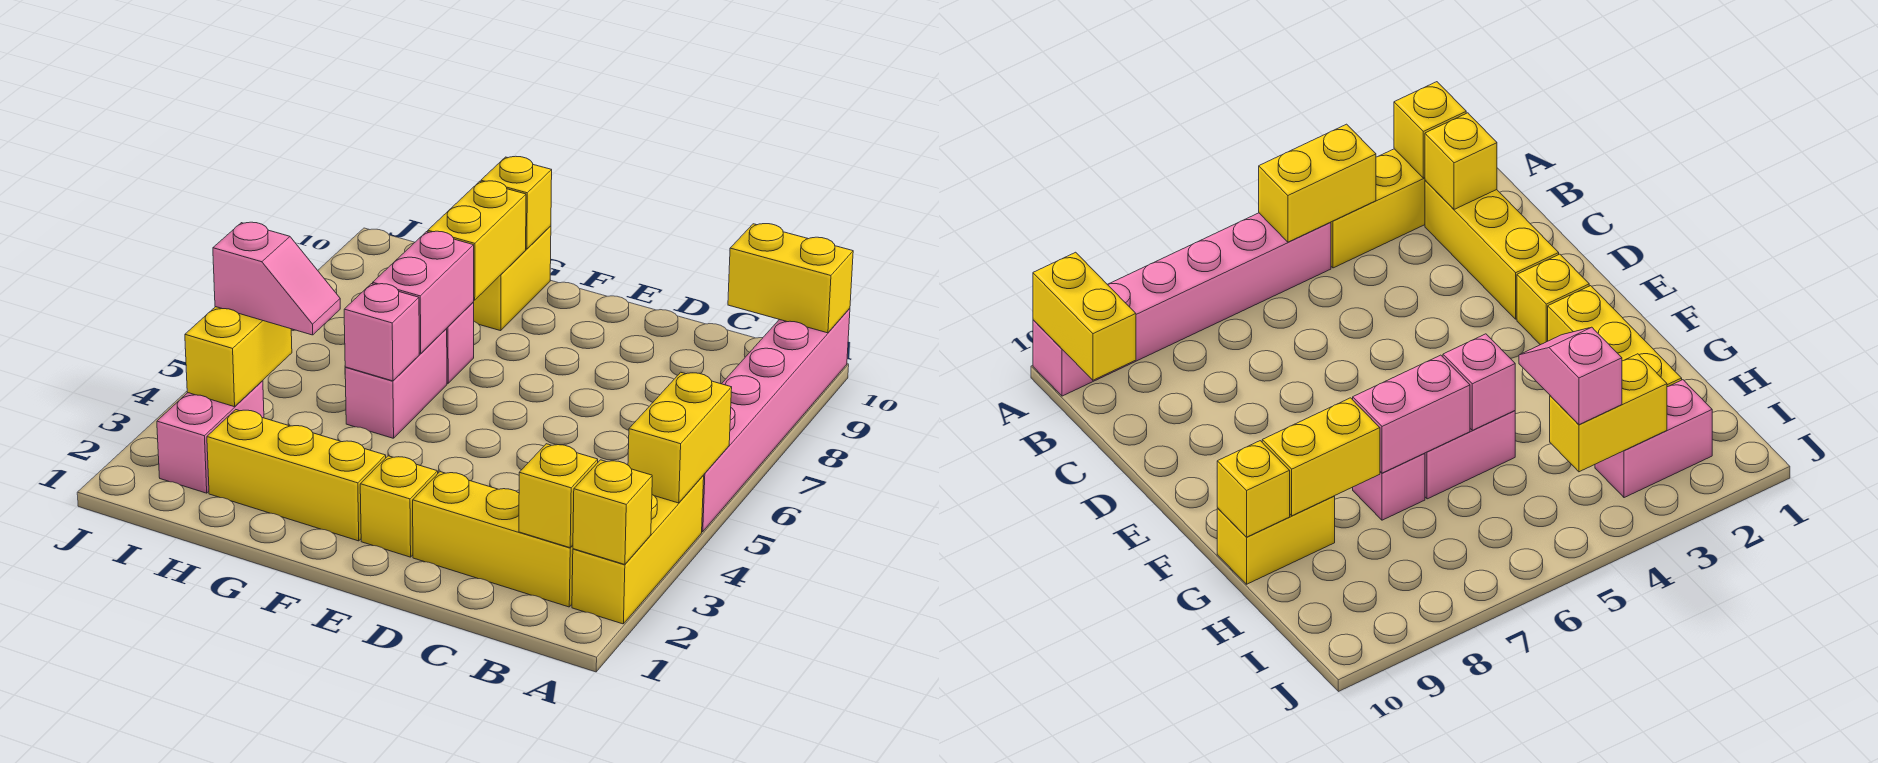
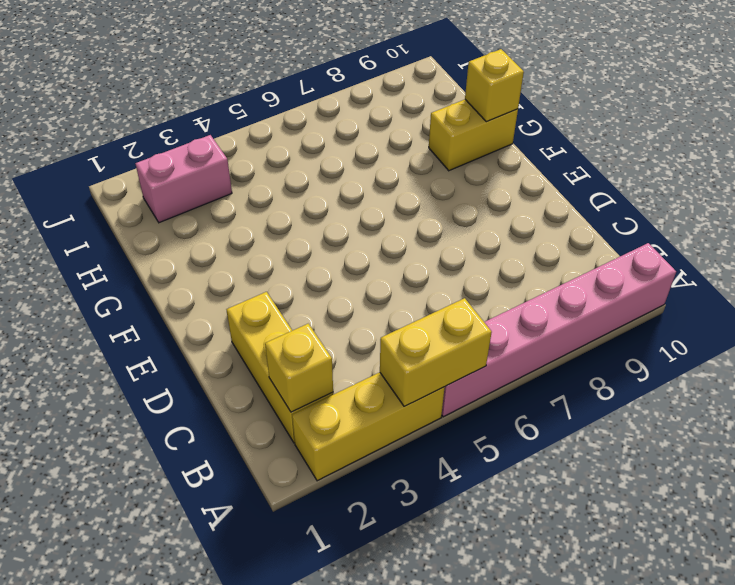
none -> yellow brick E2 level 1
none -> yellow brick F2:H2 level 1
none -> pink brick G5:G6 level 1

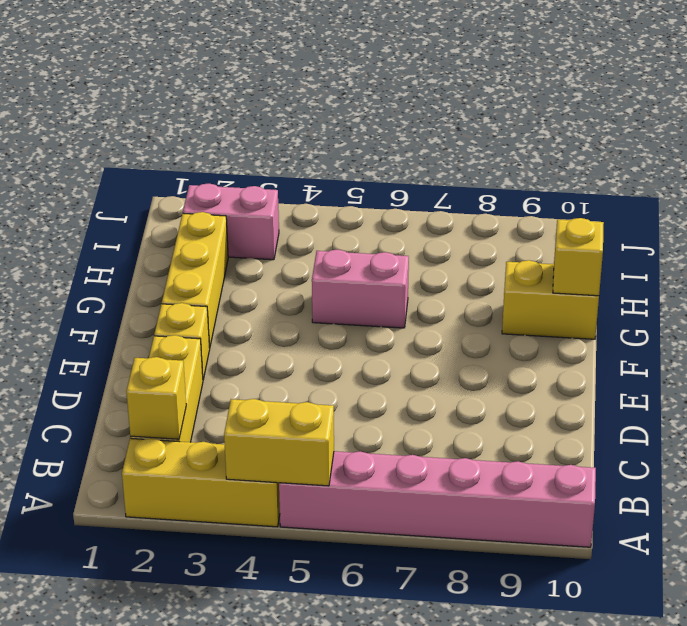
none -> pink brick G7 level 1
none -> yellow brick A2 level 2
none -> yellow brick A10:B10 level 2

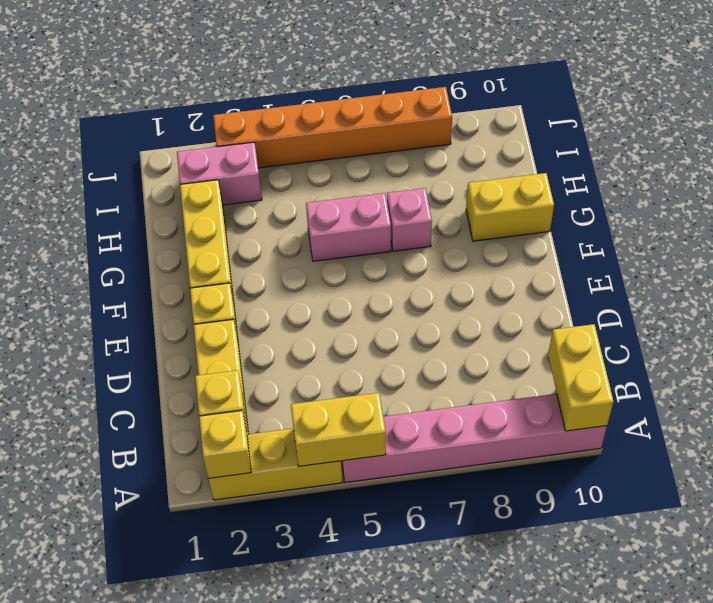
orange brick J3:J8 level 1 -> none
none -> pink brick G5 level 2
none -> pink brick G6:G7 level 2
none -> yellow brick G8:G9 level 2

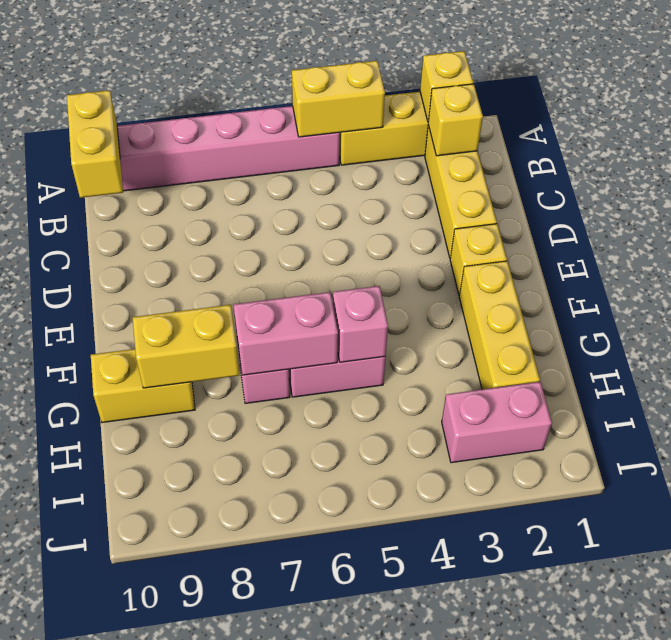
none -> yellow brick G10 level 2
none -> yellow brick I3:I4 level 2
none -> pink slope H4:I4 level 3 top I

